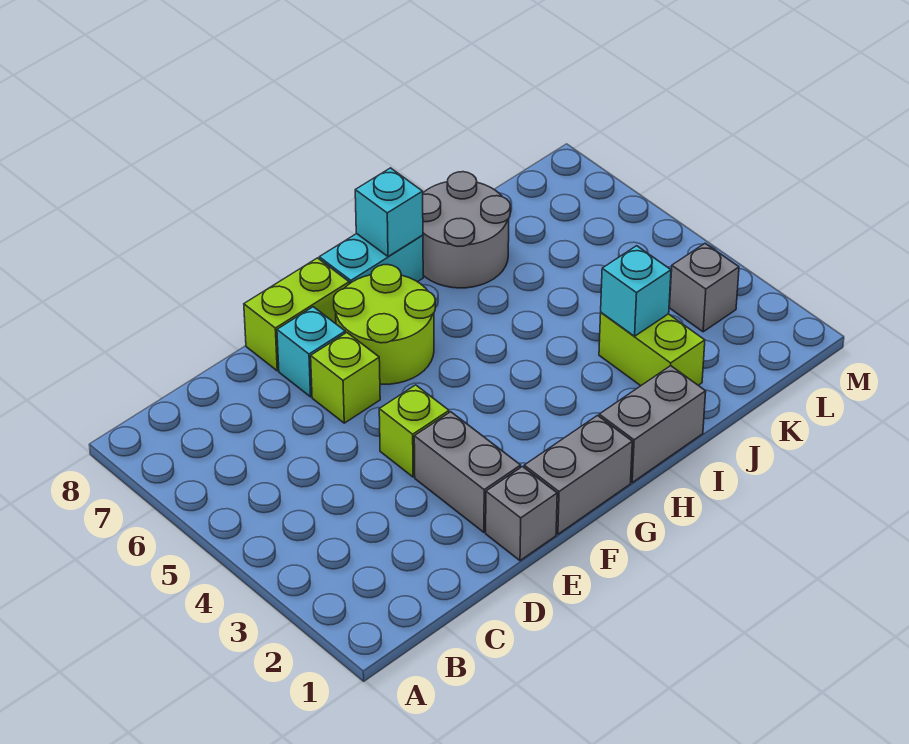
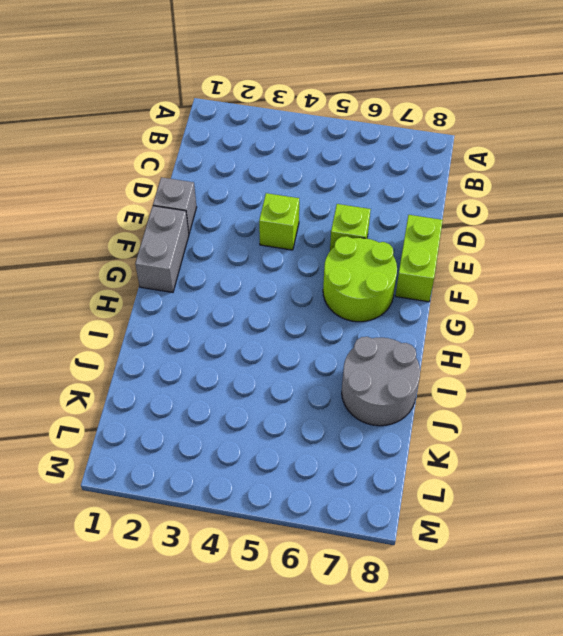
none -> grey brick E2:E3 level 1
none -> cyan brick E7 level 1
none -> cyan brick G8:H8 level 1

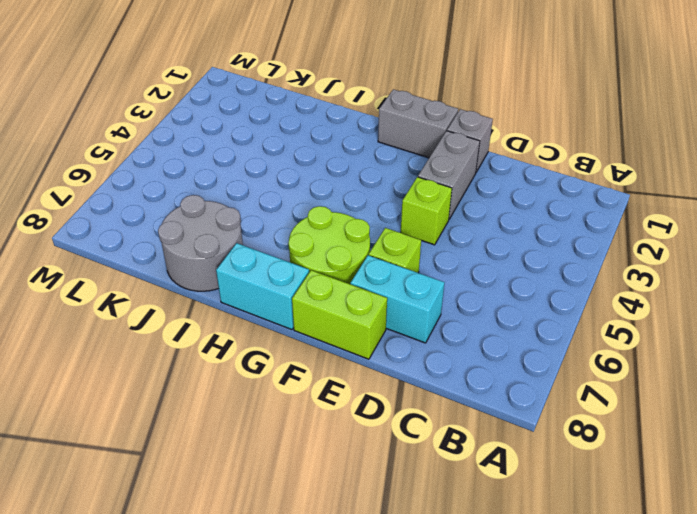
cyan brick D7:E7 level 1 -> cyan brick E7 level 1
none -> grey brick H1:I1 level 1
none -> lime brick J2:J3 level 1
none -> grey brick L3 level 1

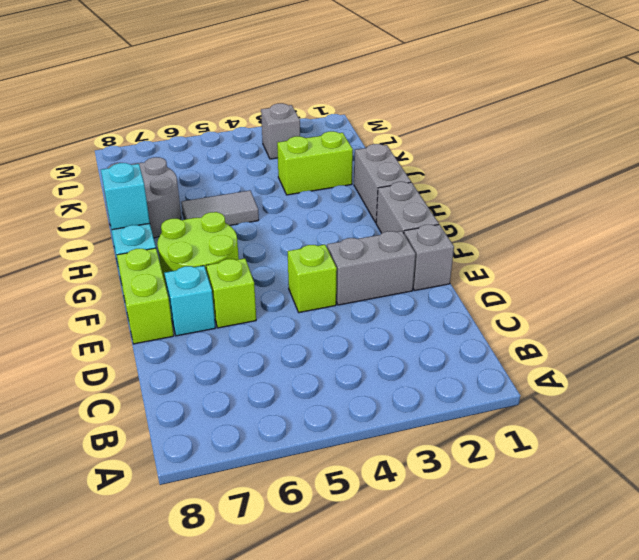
grey tile I5:I6 level 1 -> none
none -> cyan brick J3 level 2

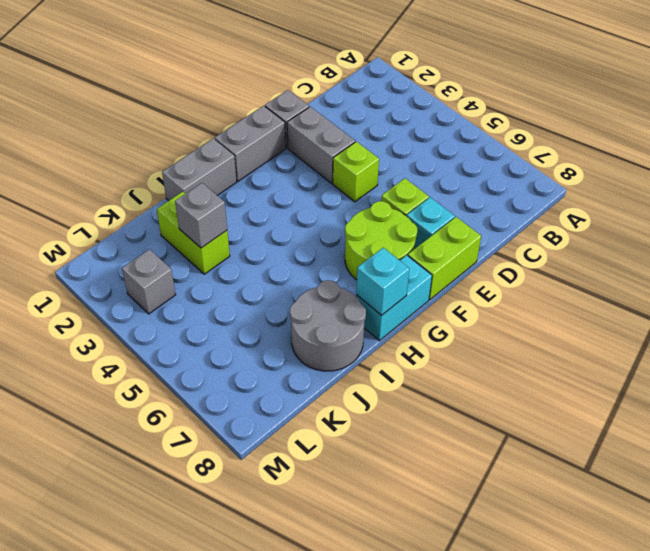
grey brick J3 level 2 -> cyan brick J3 level 2

